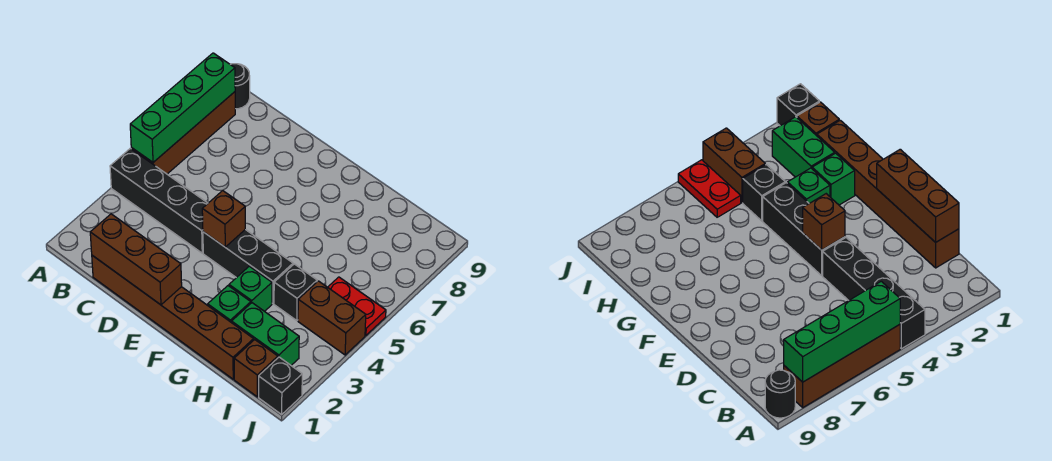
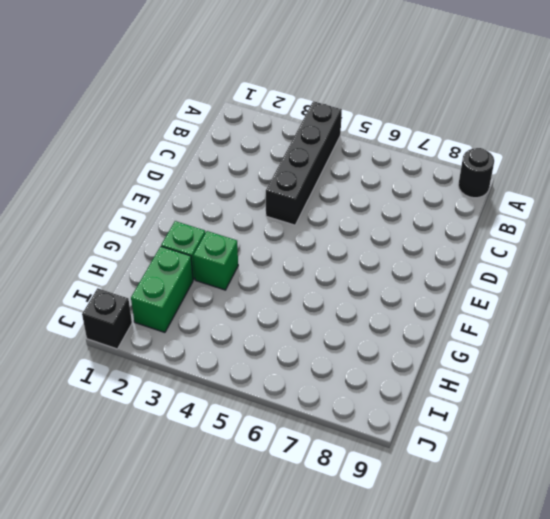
none -> brown brick A5:A8 level 1
none -> brown brick C1:H1 level 1
none -> black brick E4:G4 level 1

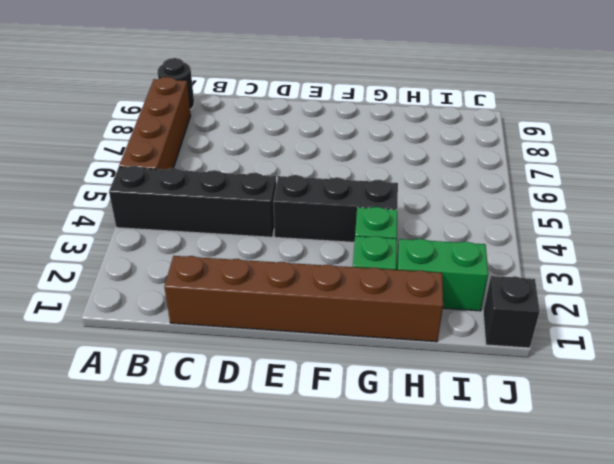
none -> black brick H4 level 1
none -> brown brick I1 level 1
none -> brown brick I4:J4 level 1

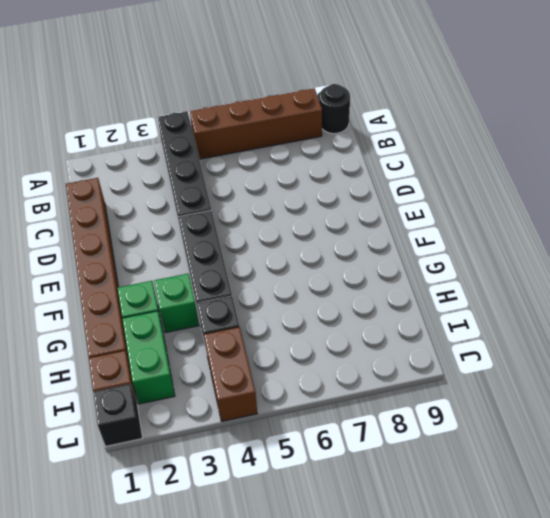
none -> red plate I5:J5 level 1
none -> green brick A5:A8 level 2
none -> brown brick C1:E1 level 2

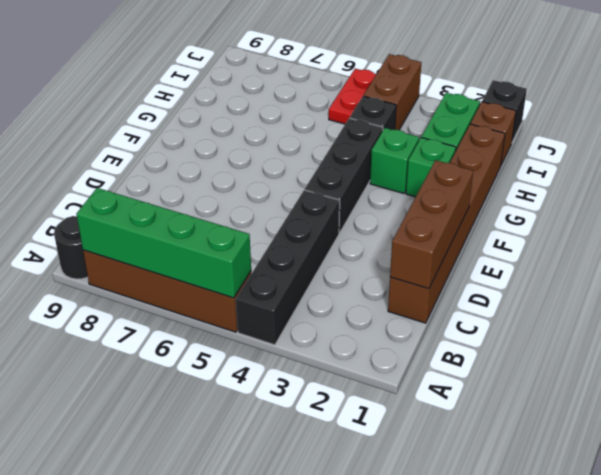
none -> brown brick E4 level 2

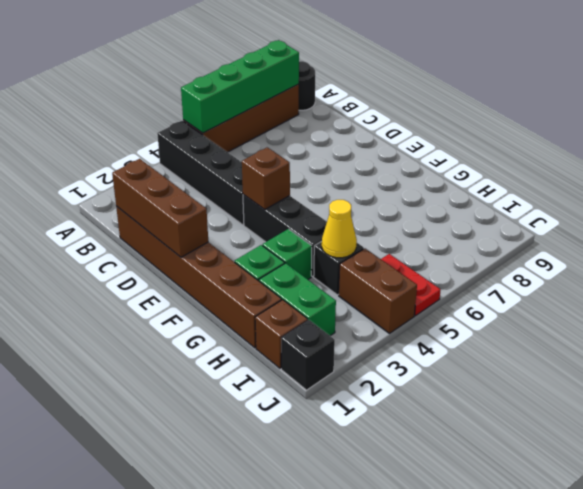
yellow cone H4 level 2 -> none

